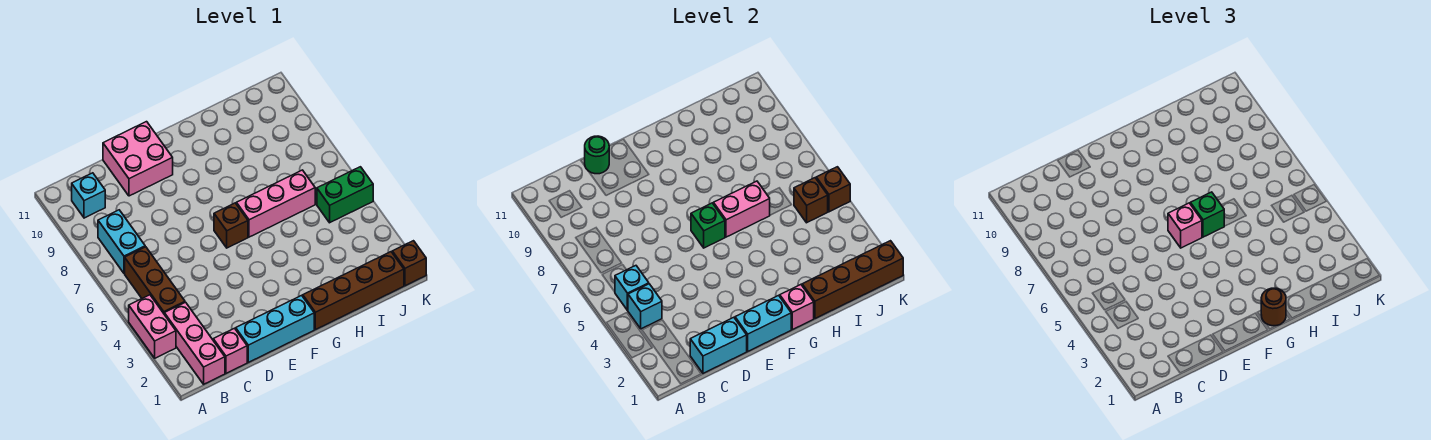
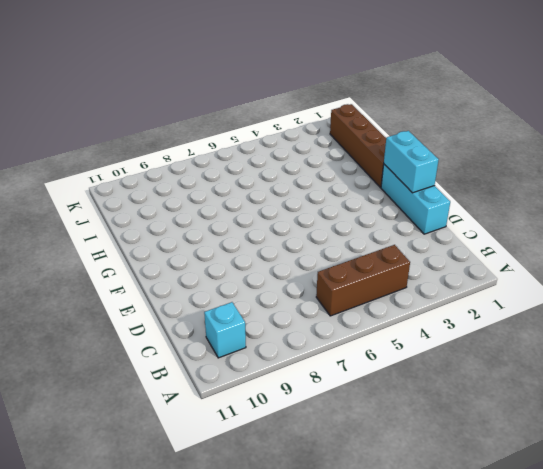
none -> pink brick A3:A4 level 1
none -> pink brick B1:B3 level 1
none -> cyan brick B7:B8 level 1

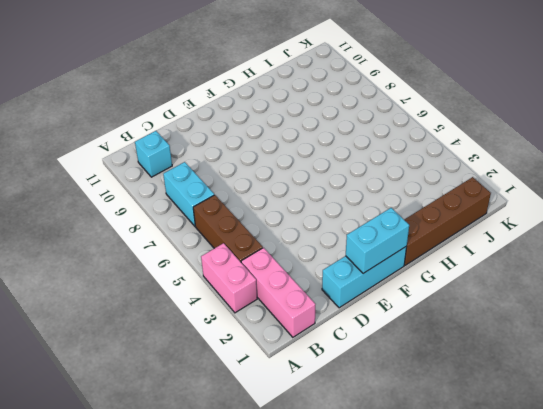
none -> pink brick C1 level 1
none -> pink brick D10:E11 level 1
none -> brown brick F6 level 1

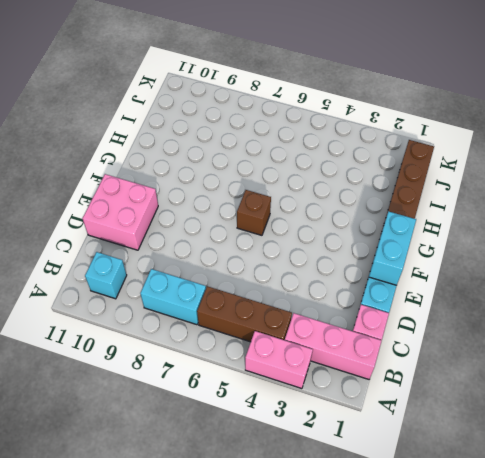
none -> pink brick G6:I6 level 1
none -> green brick J5:K5 level 1
none -> brown brick K1 level 1

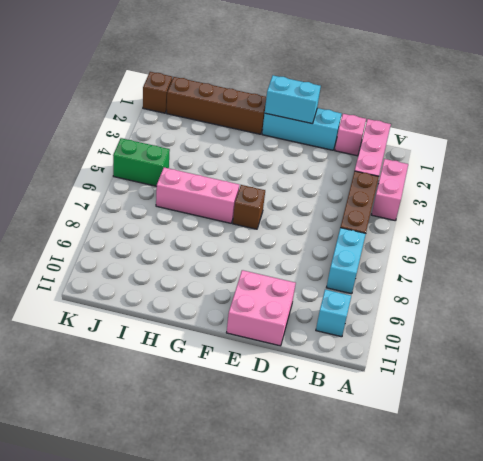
none -> cyan brick B4 level 2
none -> cyan brick B5 level 2
none -> cyan brick C1:D1 level 2

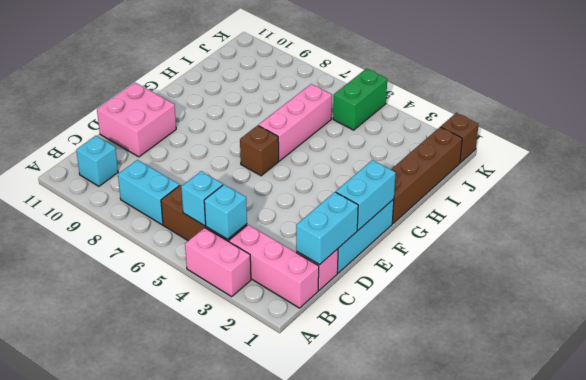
none -> green round brick D11 level 2
none -> green brick F6 level 2
none -> pink brick G1 level 2

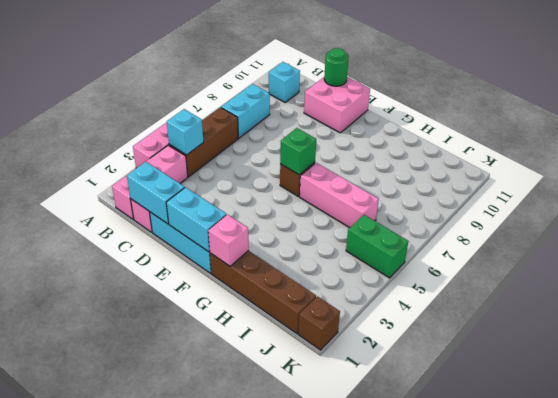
none -> cyan brick B5 level 2
none -> pink brick G6:H6 level 2
none -> brown brick H1:K1 level 2

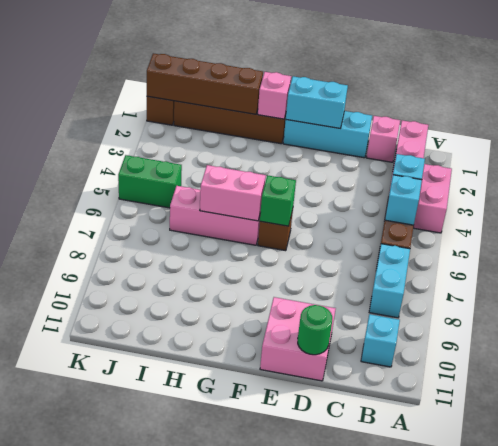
none -> cyan brick C1:D1 level 2
none -> brown brick J5 level 2
none -> brown brick K5 level 2

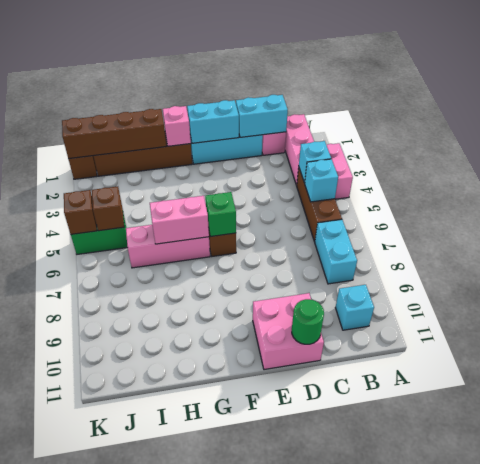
none -> pink brick F6 level 3
none -> brown round brick G1 level 3
none -> green brick G6 level 3

